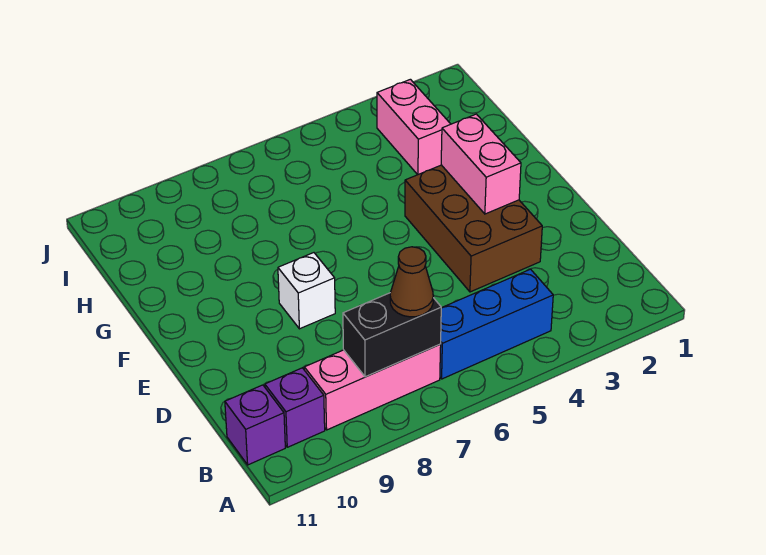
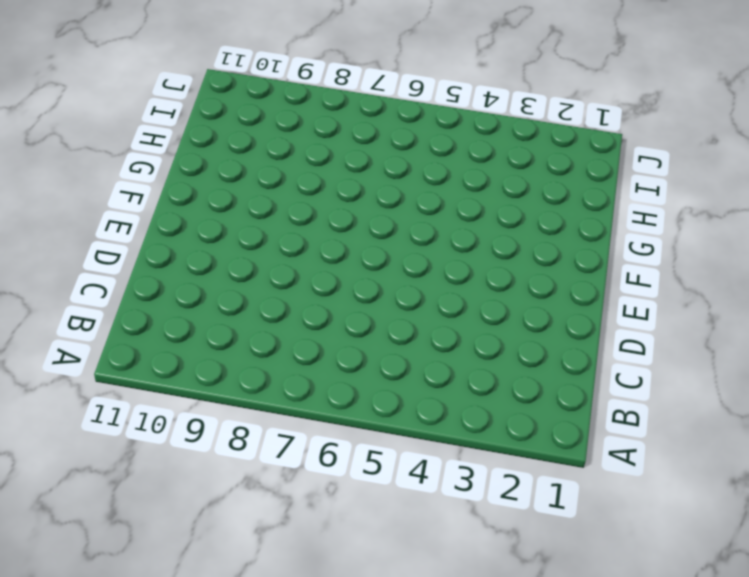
none -> blue brick B4:B6 level 1
none -> pink brick B7:B9 level 1

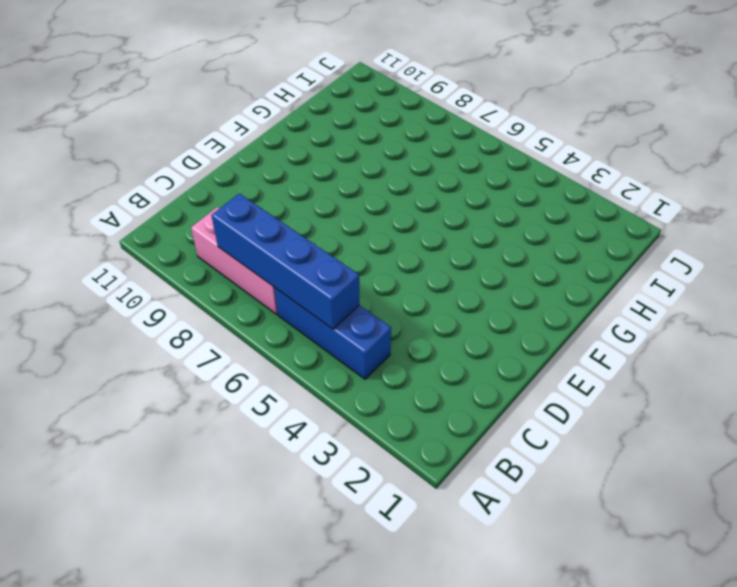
blue brick B5:B8 level 2 -> black brick B7:B8 level 2
none -> purple brick B10 level 1
none -> purple brick B11 level 1

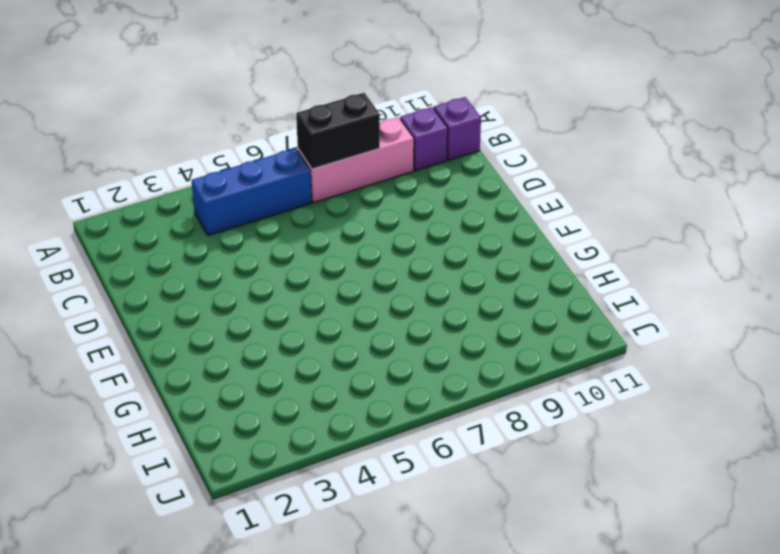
none -> brown brick D3:F4 level 1
none -> white brick E8 level 1

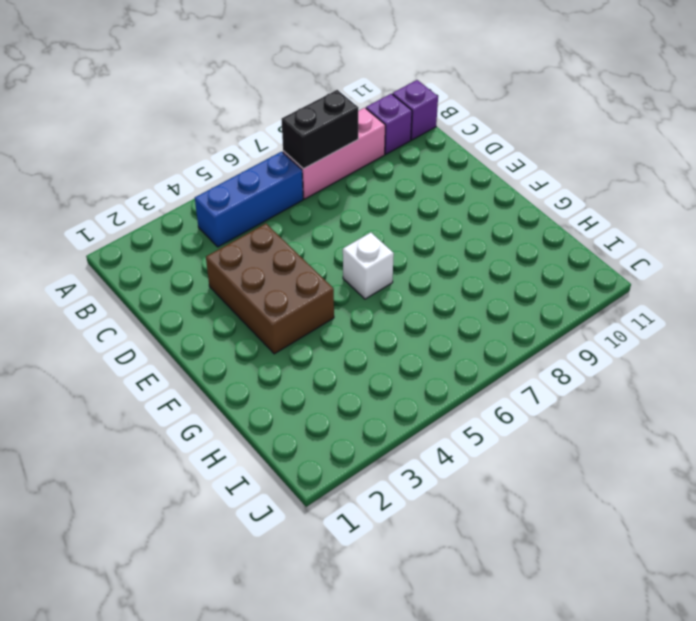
white brick F6 level 1 -> white brick E8 level 1
none -> pink brick H3:I3 level 1
none -> pink brick E3:F3 level 2

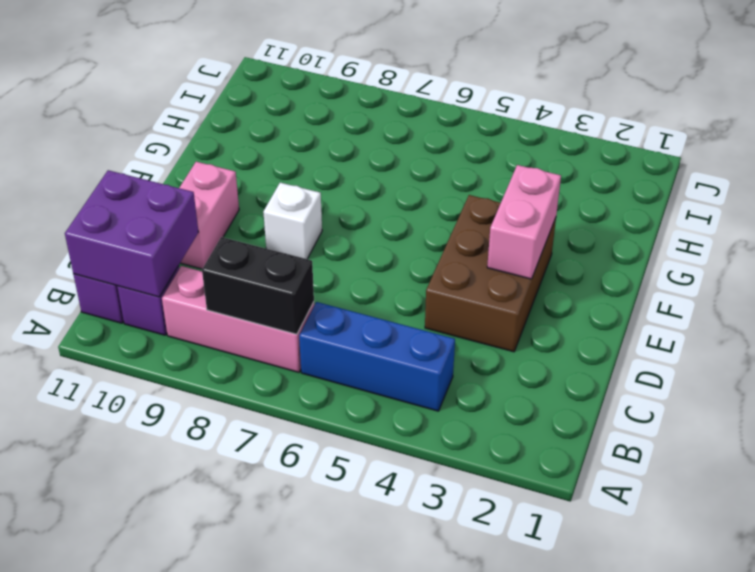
purple brick B10:C11 level 2 -> none
pink brick D10:E10 level 1 -> pink brick H3:I3 level 1
none -> brown cone B7 level 3

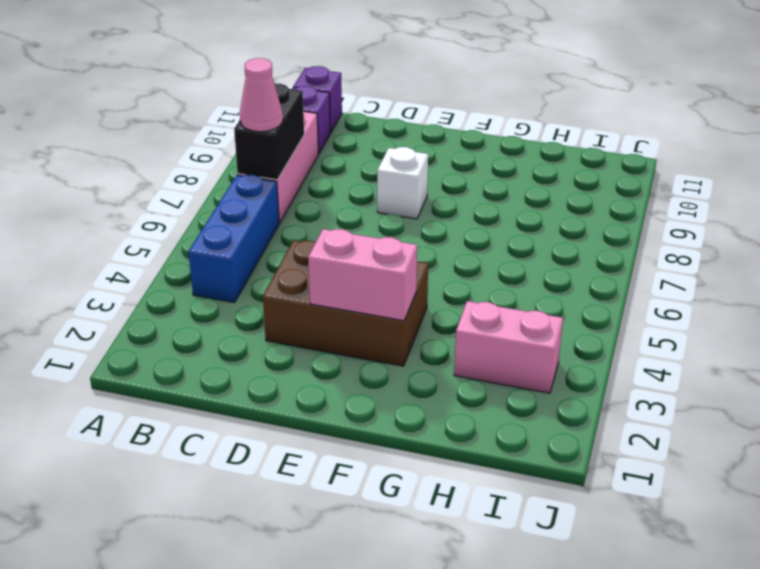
pink cone B7 level 3 -> brown cone B7 level 3

